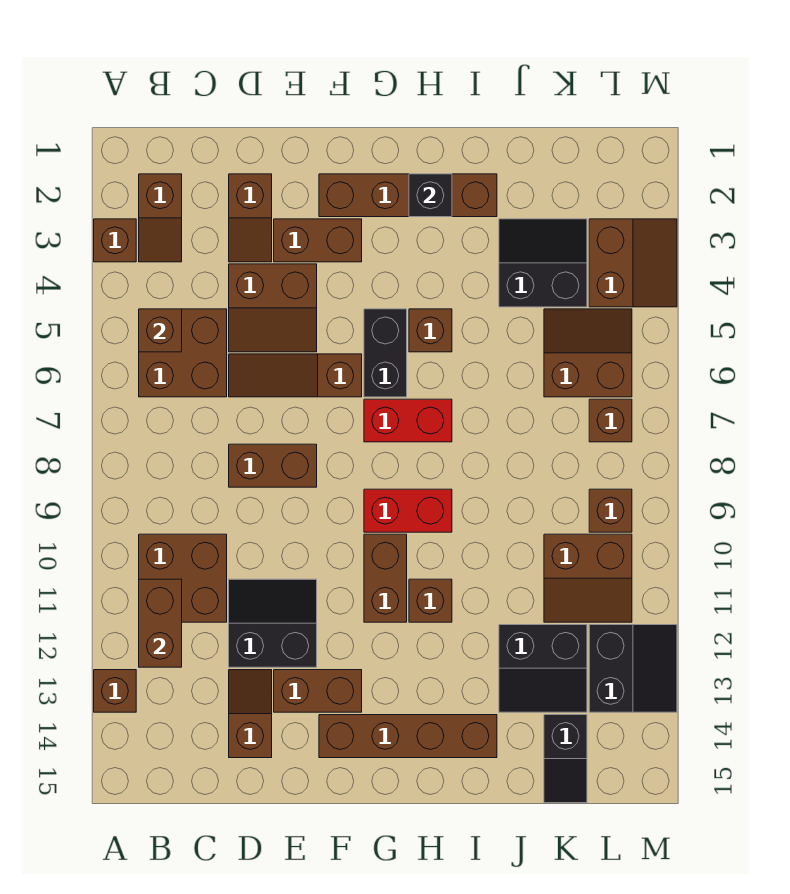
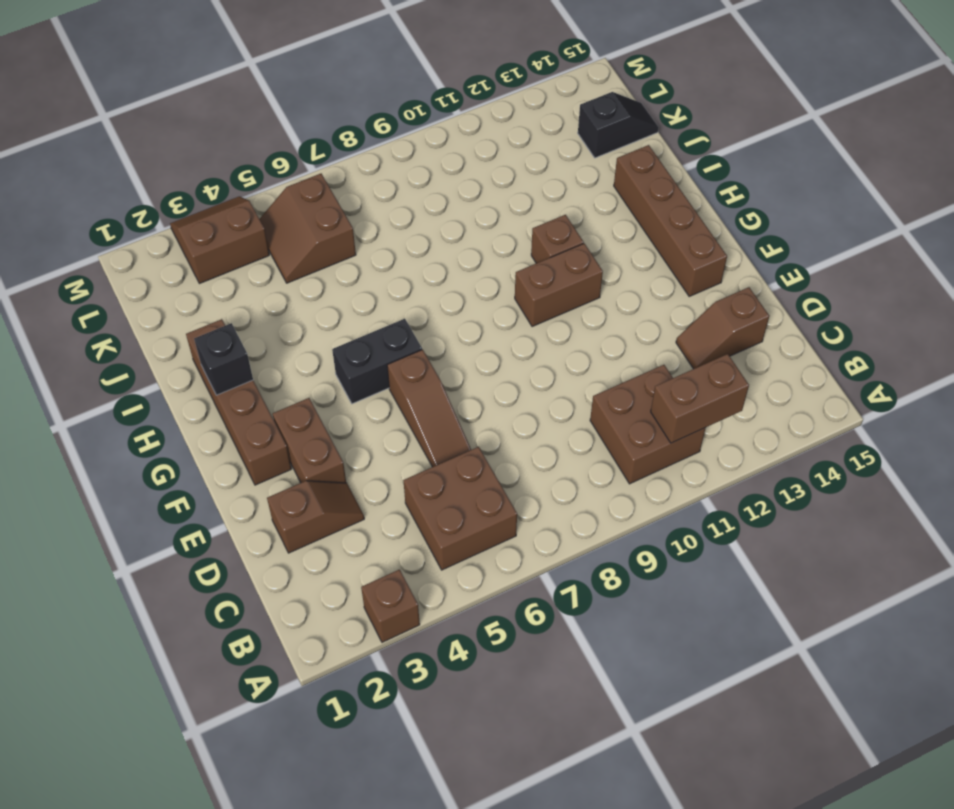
none -> brown brick A13 level 1
none -> brown slope B2:B3 level 1 top 2
none -> brown slope D4:E5 level 1 top 4
none -> brown brick D8:E8 level 1

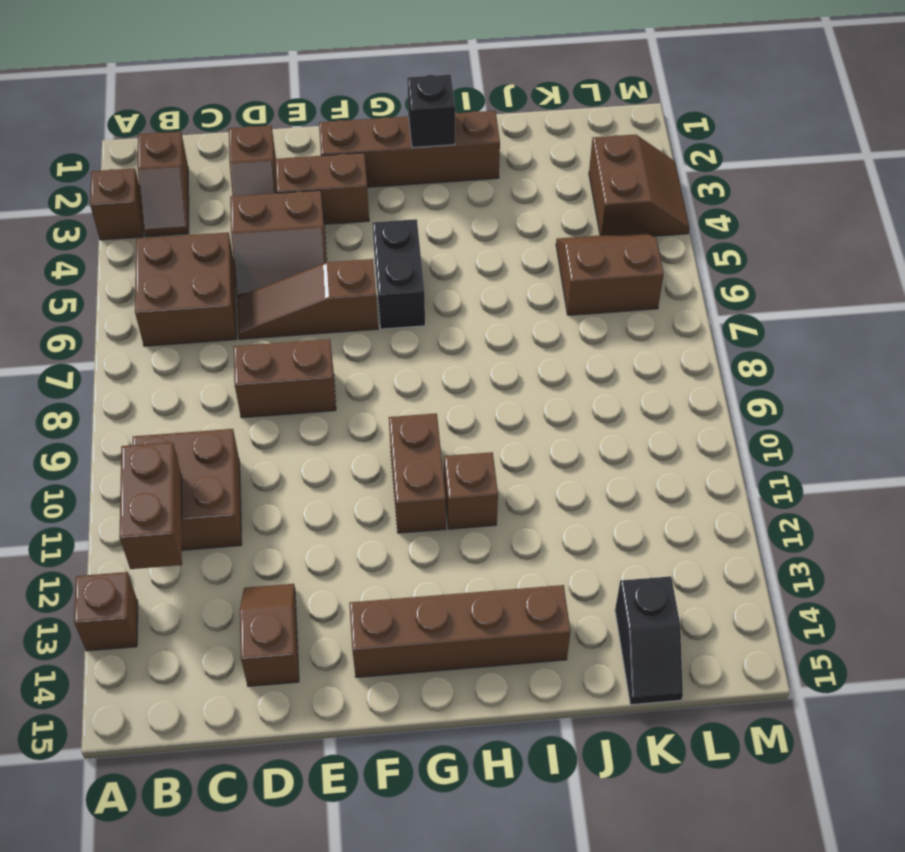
none -> black slope D11:E12 level 1 top 12
none -> brown brick E13:F13 level 1
none -> red brick G7:H7 level 1
none -> red brick G9:H9 level 1

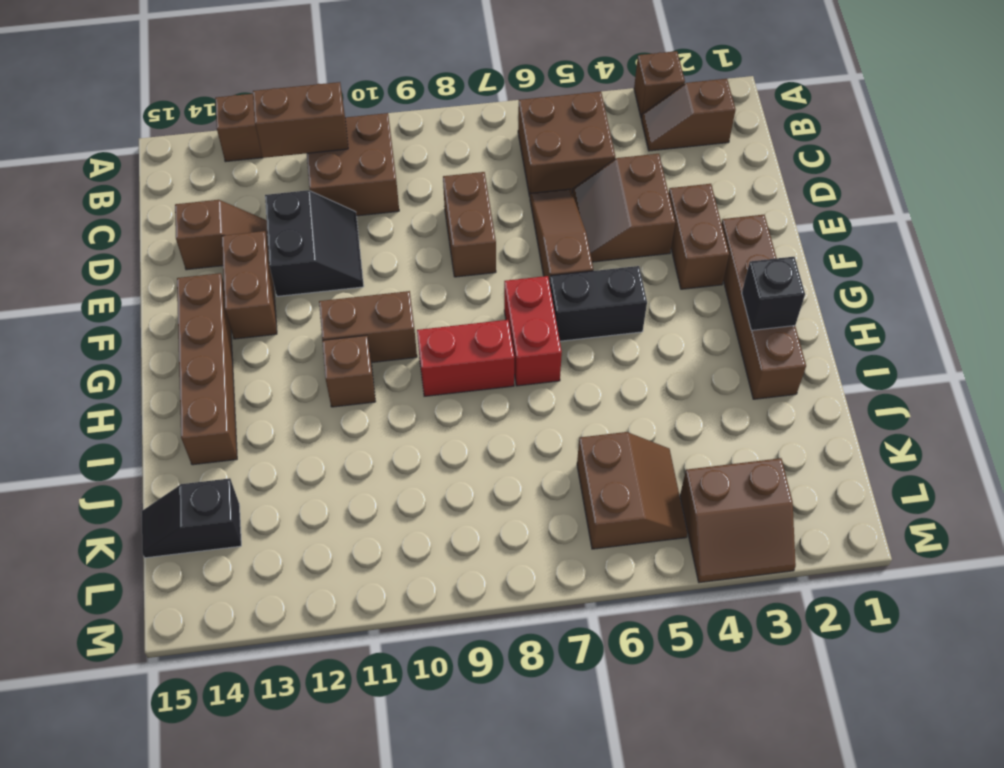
red brick H8:H9 level 1 -> red brick G9:H9 level 1
none -> brown slope D2:D3 level 1 top 2
none -> brown brick H5 level 1
none -> black slope J3:K4 level 1 top 4
none -> black slope J12:K13 level 1 top 12

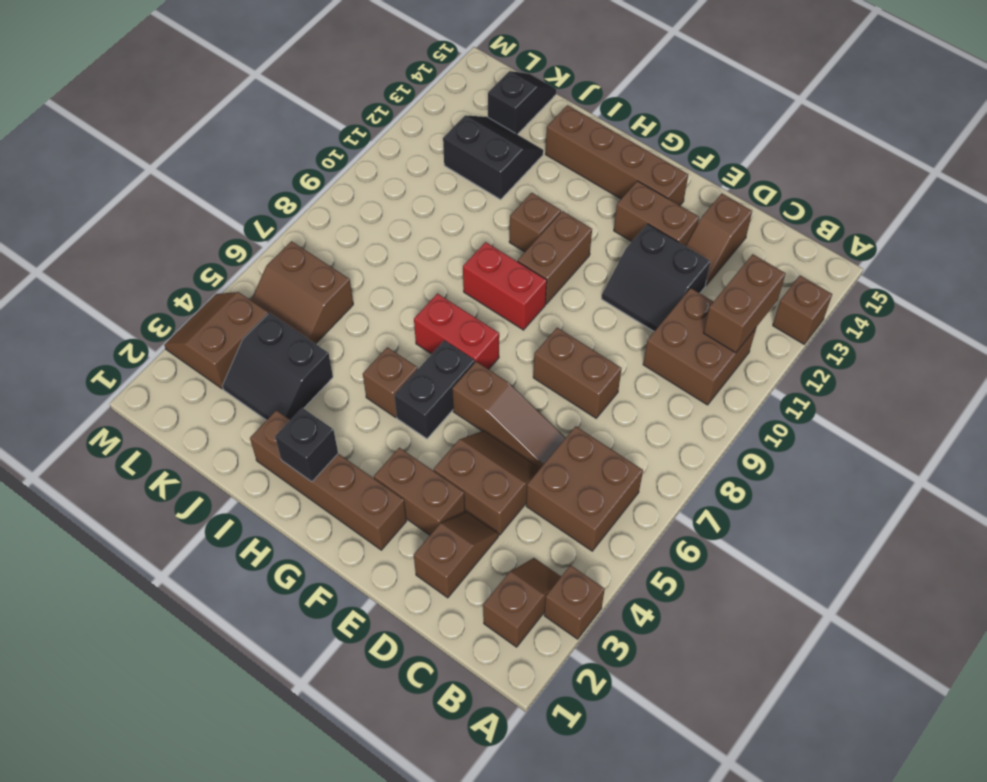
none -> brown slope K10:L11 level 1 top 10
none -> brown brick L7 level 1
none -> brown brick L9 level 1
none -> black slope L12:M13 level 1 top L

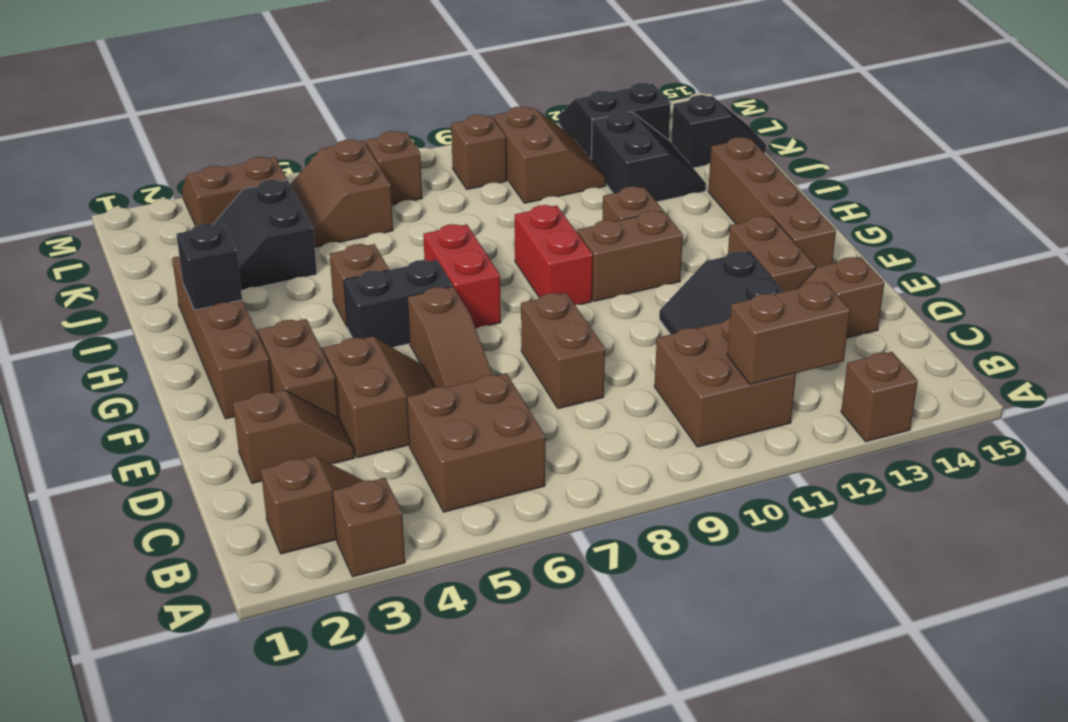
none -> brown brick B5 level 2

